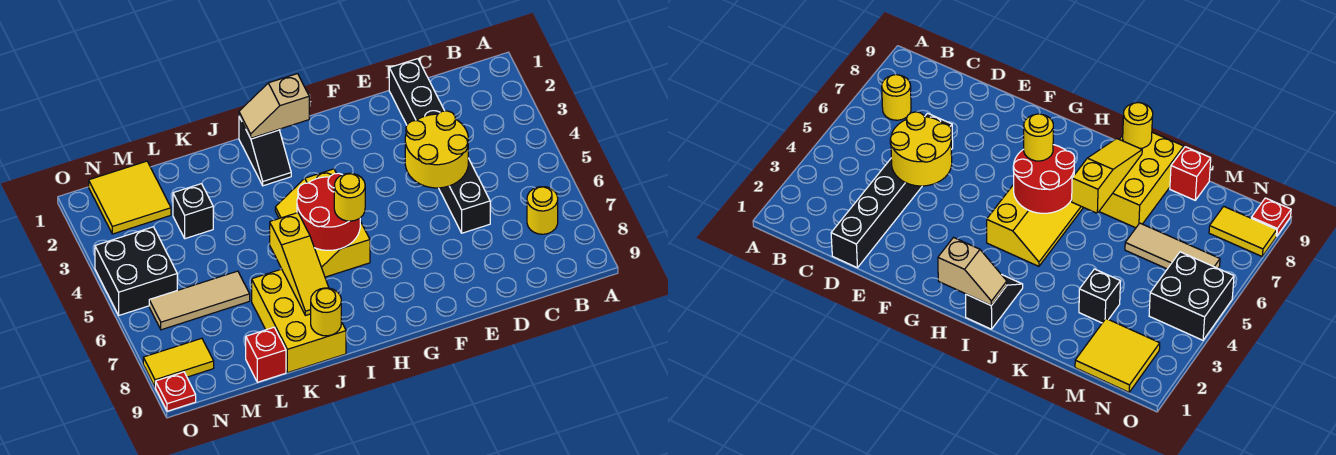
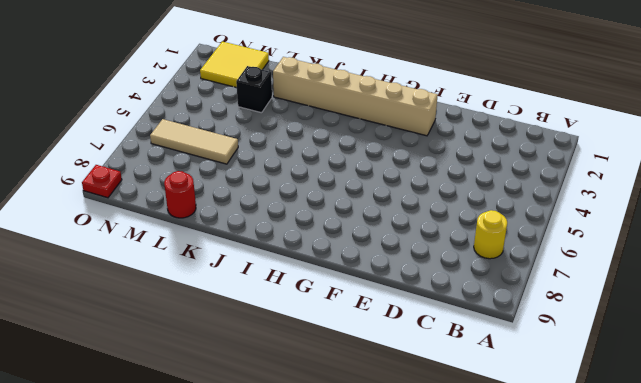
tan brick F2:K2 level 1 -> black slope I1:I2 level 1 top 1
red round brick L9 level 1 -> red brick L9 level 1
none -> black brick D1:D6 level 1
none -> yellow slope H4:I6 level 1 top H
none -> yellow brick J7:K9 level 1

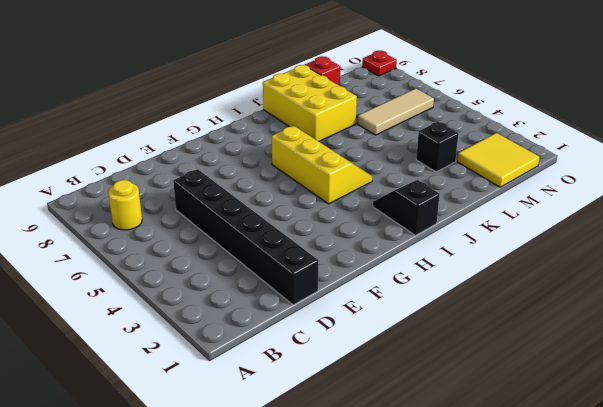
none -> black brick N4:O5 level 1
none -> yellow tile N8:O8 level 1
none -> yellow round brick D4:E5 level 2

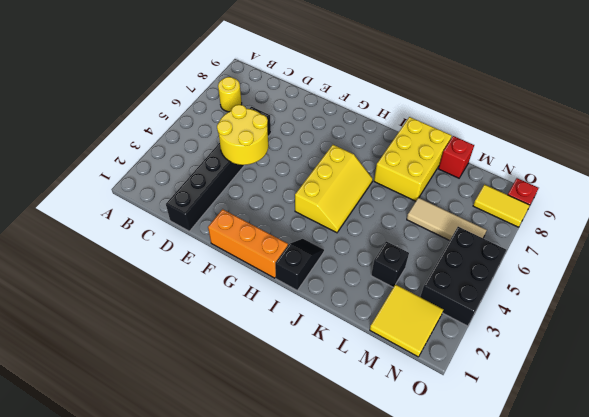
orange brick F1:H1 level 1 -> none
black brick N3:O5 level 1 -> black brick N4:O5 level 1
none -> tan slope H1:I1 level 2 top H
none -> red round brick H5:I6 level 2
none -> yellow slope J6:J8 level 2 top 6

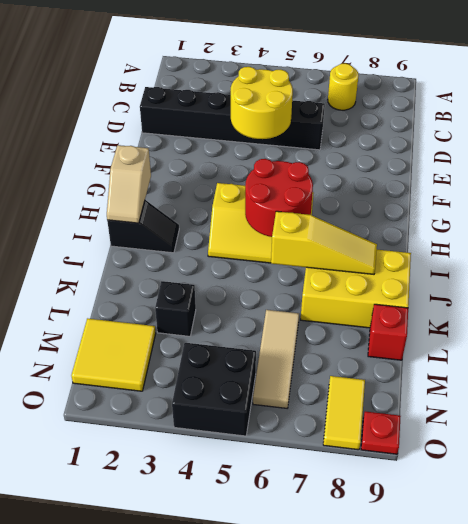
none -> yellow round brick J9 level 2
none -> yellow round brick H6 level 3

